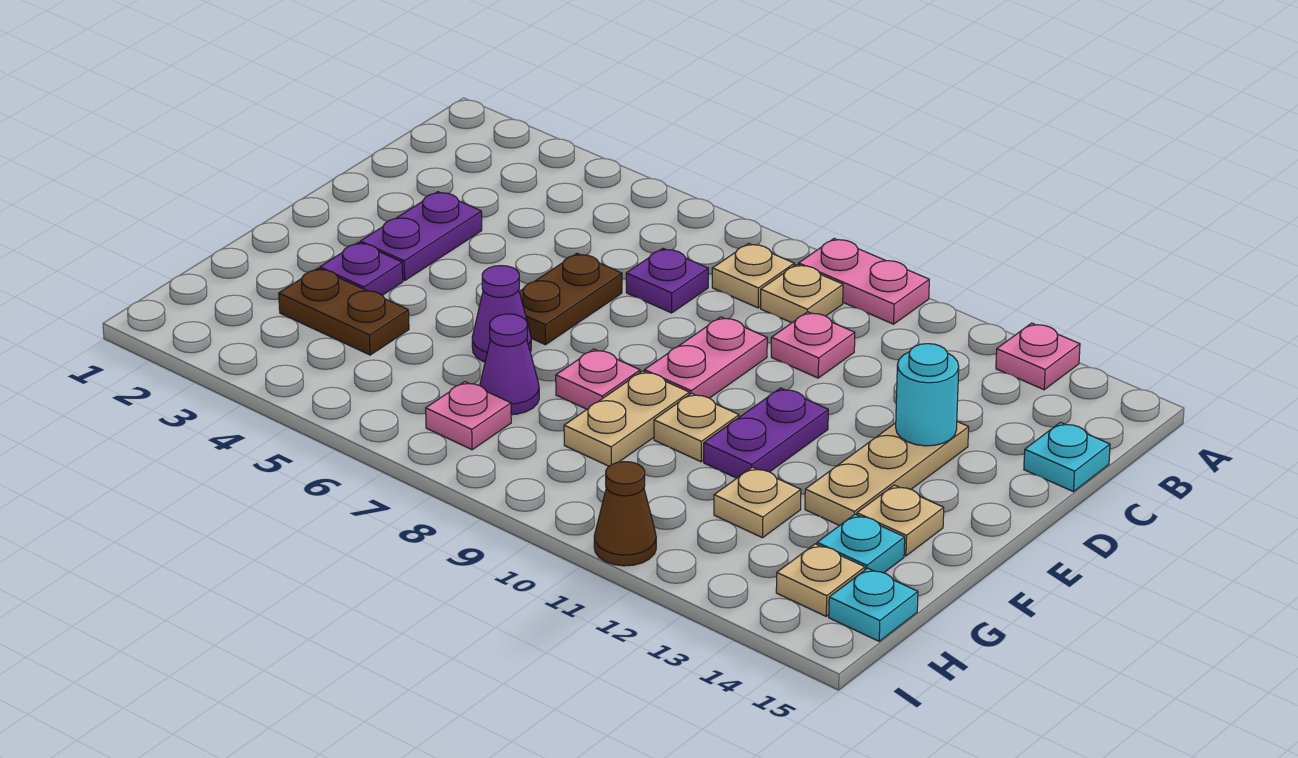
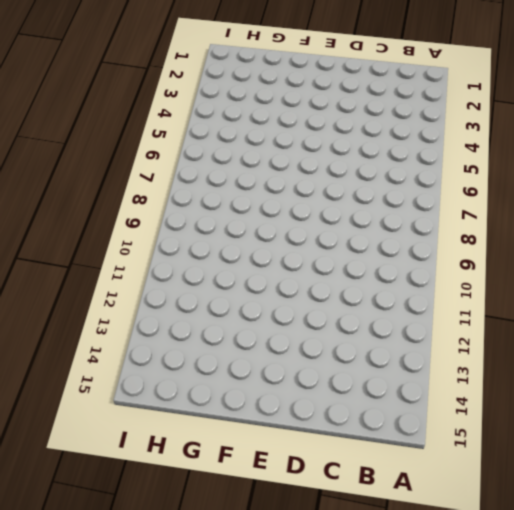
none -> pink plate A9:A10 level 1
none -> pink plate A13 level 1
none -> tan plate B8 level 1

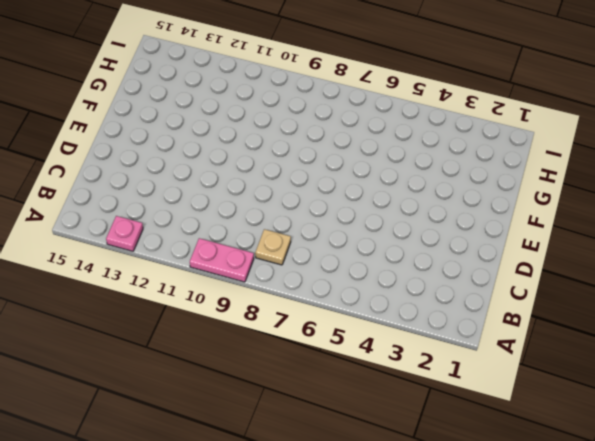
none -> tan plate B9 level 1
none -> purple plate C7 level 1
none -> pink plate C10 level 1

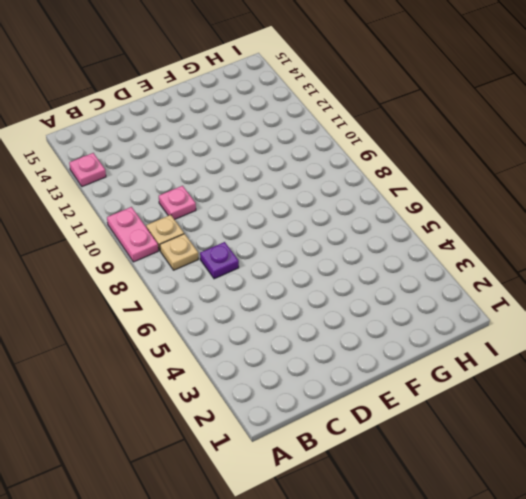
none -> cyan plate C15 level 1
none -> purple plate D3:E3 level 1
none -> brown plate D6:E6 level 1

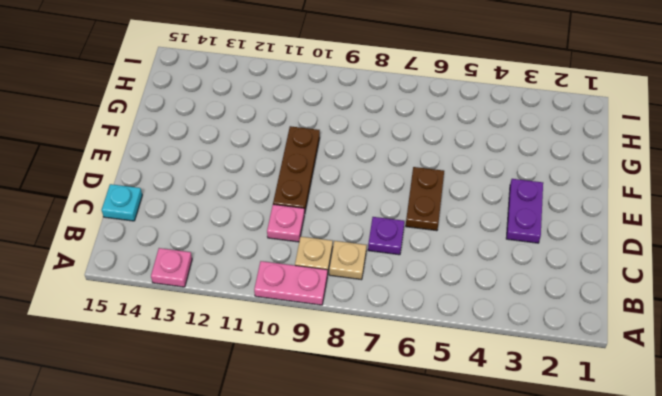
brown plate D10:F10 level 1 -> tan plate F10 level 1
none -> pink plate D9:E9 level 1
none -> tan plate D13:F13 level 1
none -> purple plate E11:F11 level 1

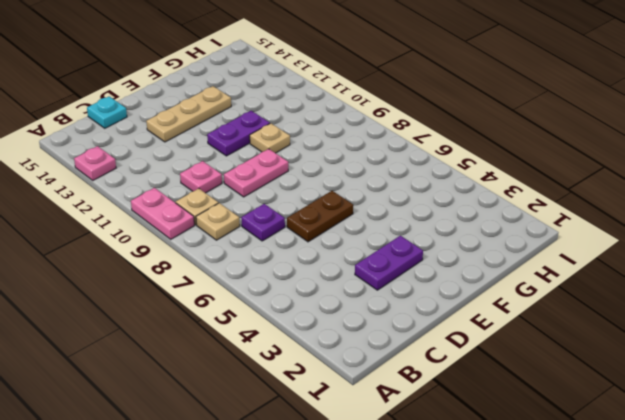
none -> purple plate F3 level 1
none -> purple cone F6 level 1
none -> pink plate F8 level 1

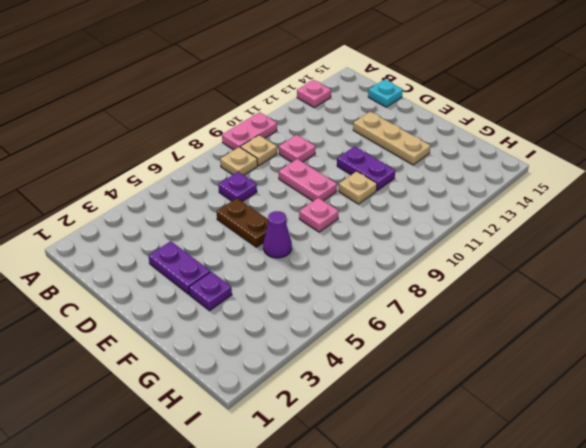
none -> tan plate F9:G9 level 1
none -> tan plate F14 level 1
none -> brown plate G3:G4 level 1

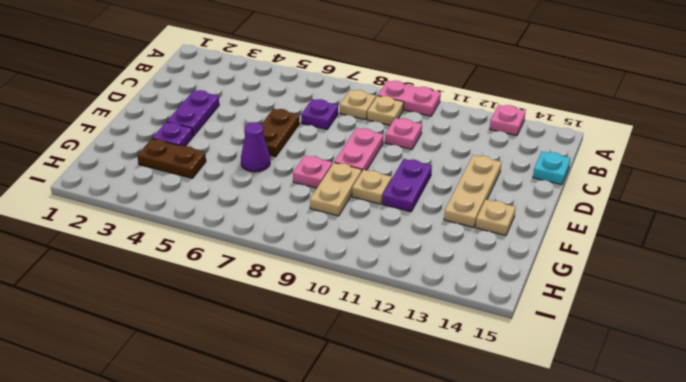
none -> purple cone G7 level 1
none -> tan plate G12 level 1
none -> cyan plate G14 level 1

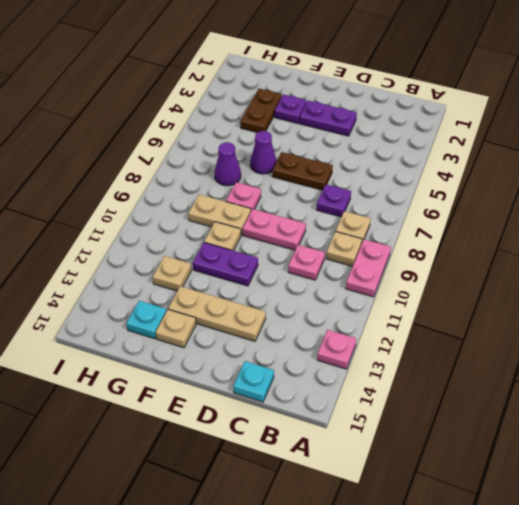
none -> pink plate H7 level 1
none -> tan plate H14 level 1
none -> cyan plate H15 level 1

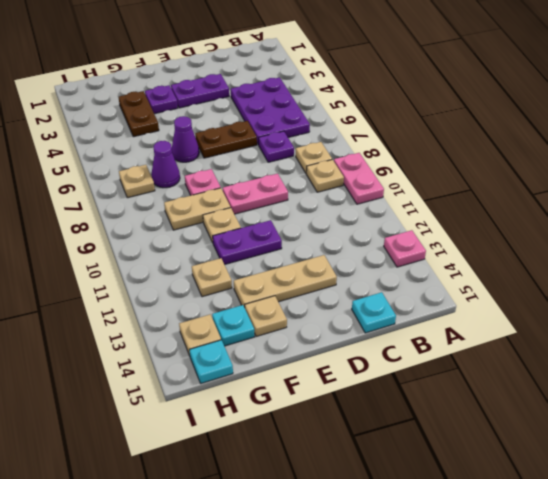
purple plate B4:C6 level 1 -> none
tan plate H7 level 1 -> pink plate H7 level 1
none -> pink plate C10 level 1
none -> brown cone I11 level 1
none -> cyan round brick D13 level 2

